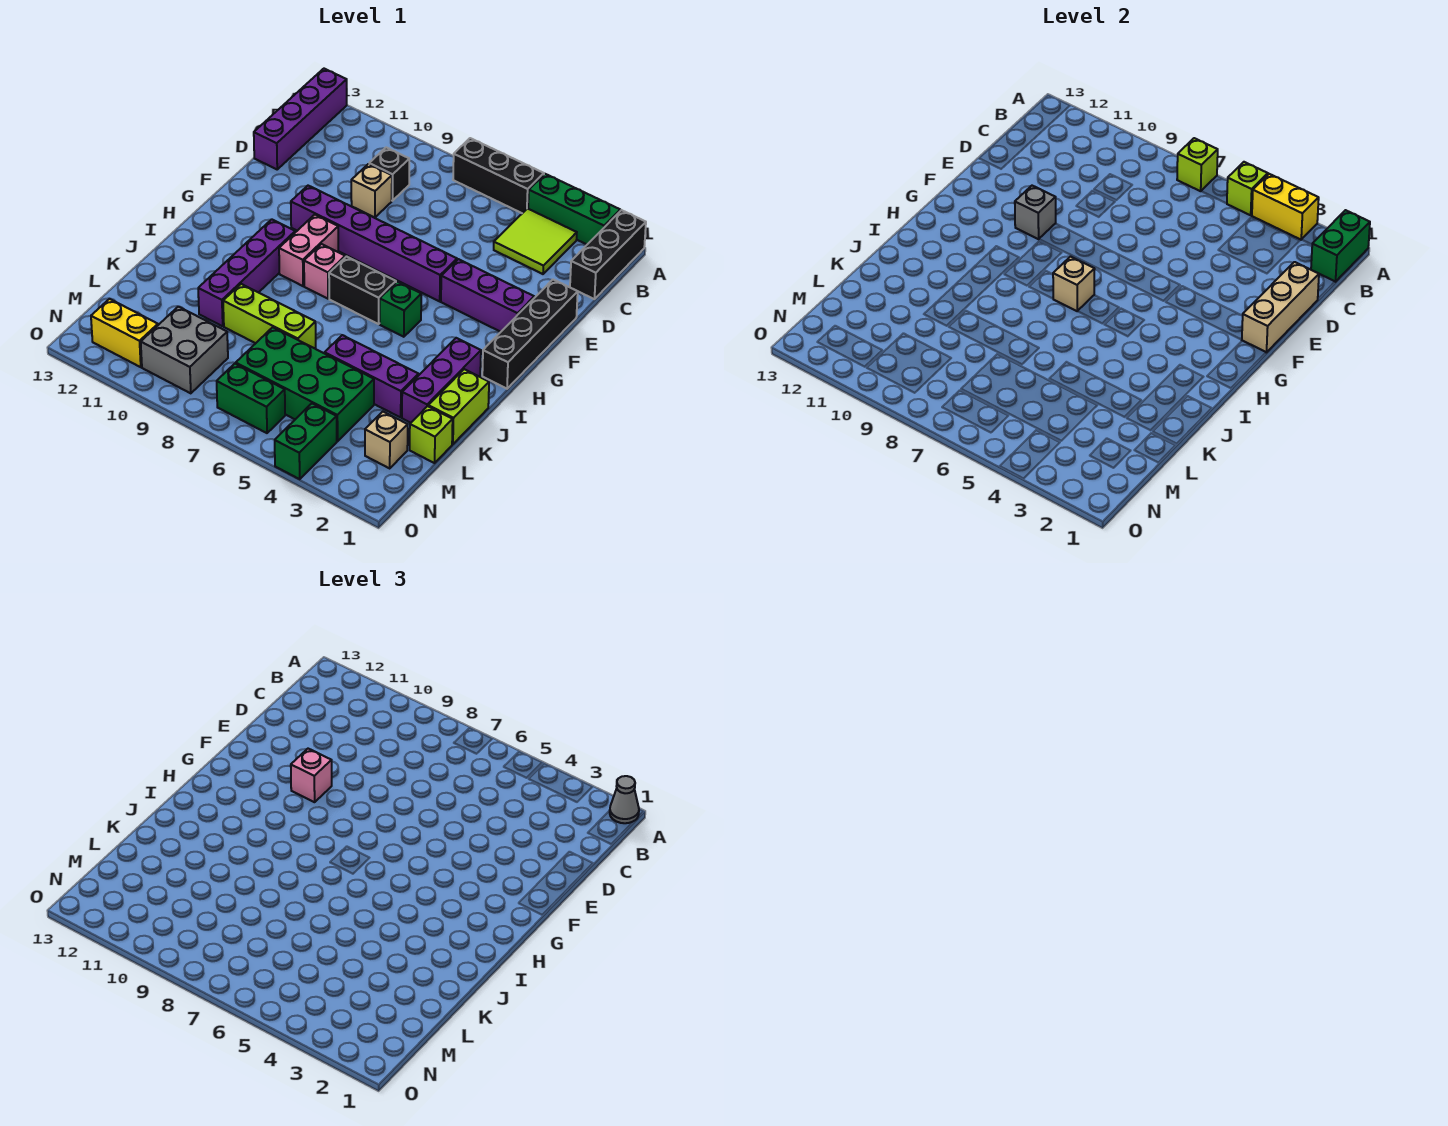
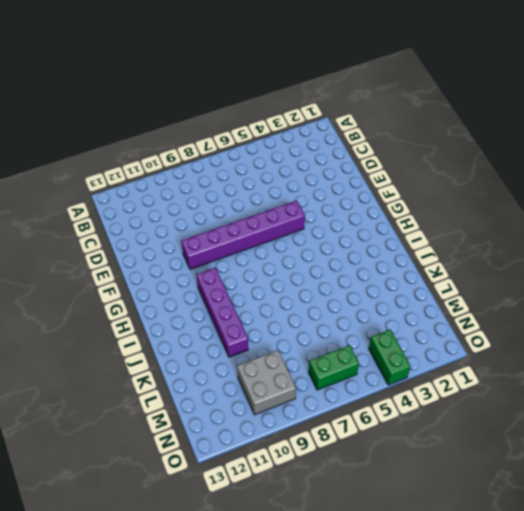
none -> black brick A1:C1 level 1
none -> green brick A2:A4 level 1
none -> black brick A5:A7 level 1
none -> purple brick A13:D13 level 1

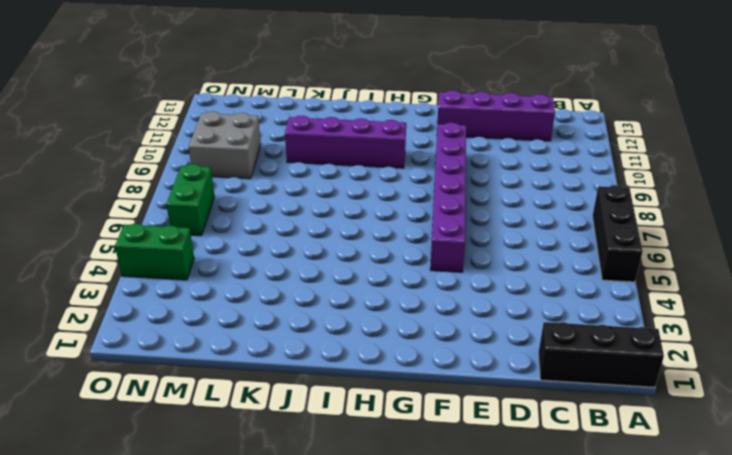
purple brick C12:F12 level 1 -> purple brick A13:D13 level 1
none -> green brick A2:A4 level 1
none -> lime tile B3:C4 level 1
none -> black brick C9 level 1
none -> tan brick D9 level 1

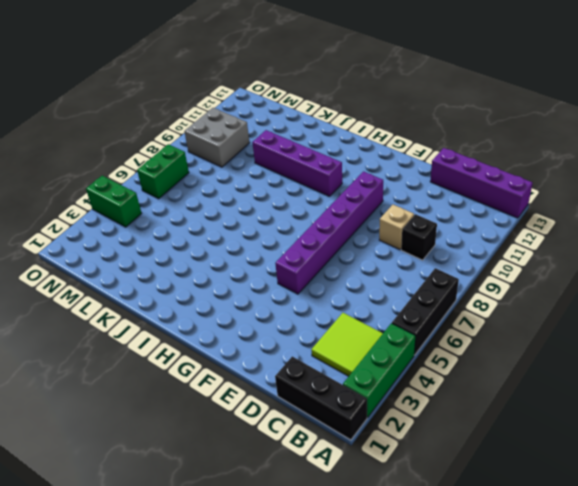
none -> black brick E1:H1 level 1
none -> purple brick F2:F4 level 1
none -> pink brick G9:H9 level 1
none -> green brick H5 level 1

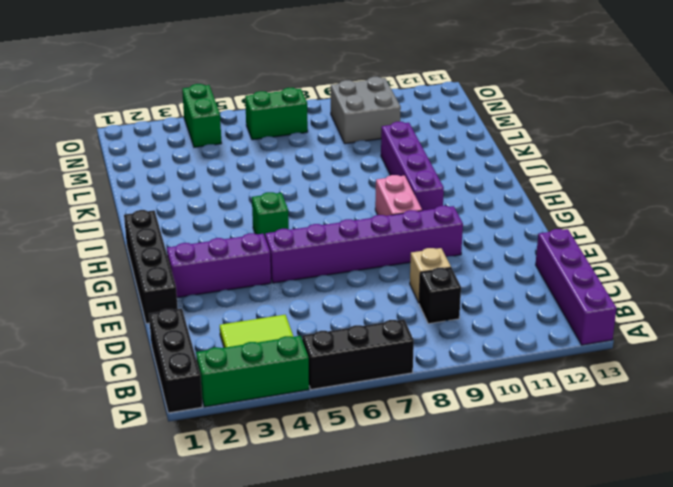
none -> black brick H6:H7 level 1
none -> pink brick H8 level 1
none -> purple brick I2:K2 level 1
none -> lime brick J1:K1 level 1

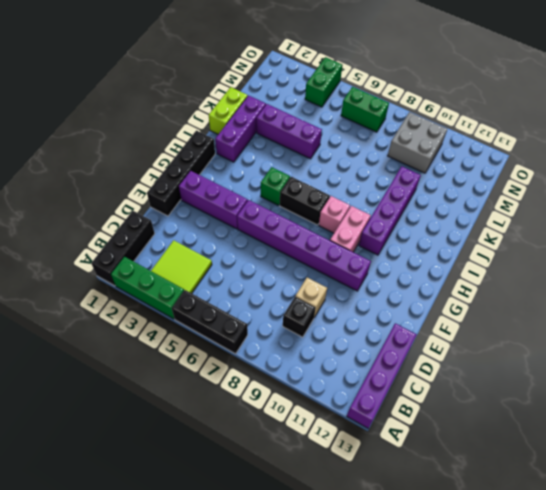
none -> lime brick K7:K9 level 1
none -> lime brick L1 level 1
none -> green brick L4:M7 level 1
none -> tan brick M2 level 1

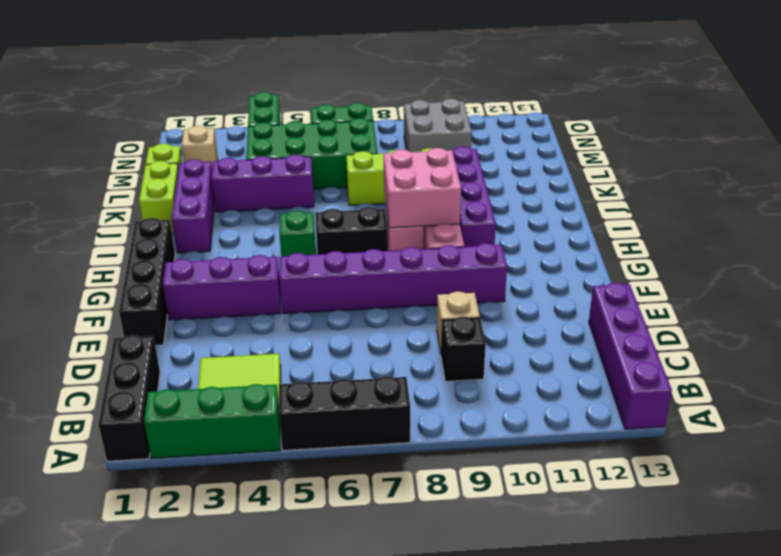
pink brick H8:I9 level 2 -> none
none -> yellow brick N11:N12 level 1
none -> green brick A1:B1 level 2
none -> yellow brick A3:A4 level 2
none -> lime brick A5 level 2

